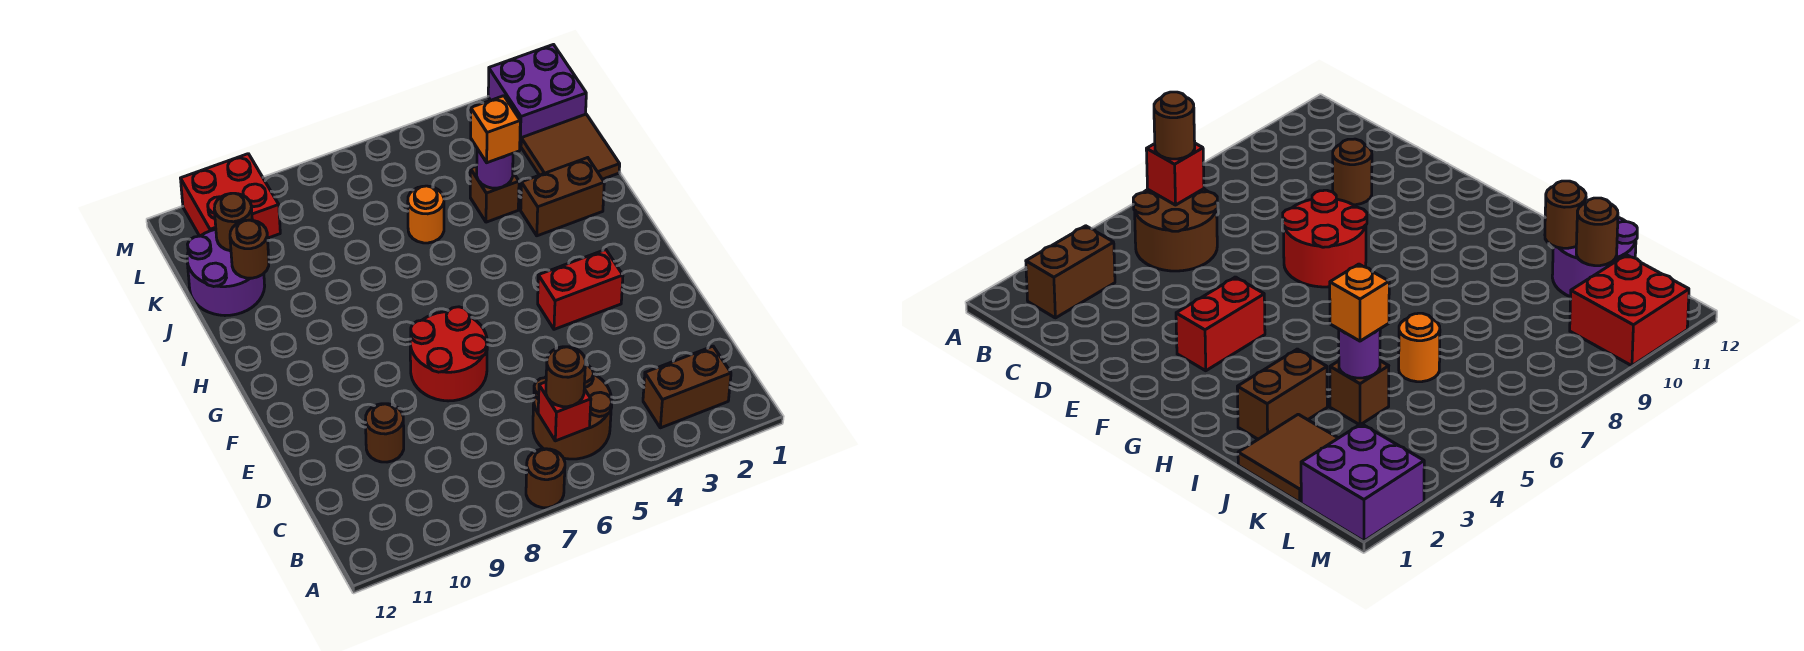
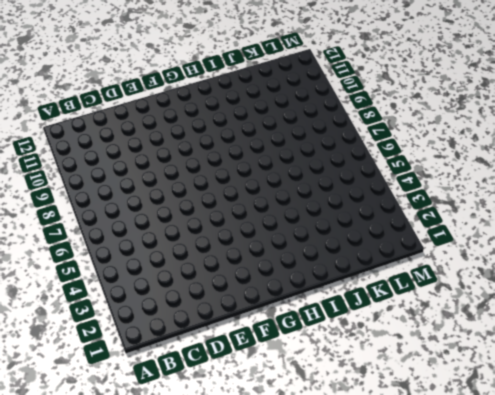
none -> brown round brick A7 level 1
none -> brown brick B2:B3 level 1
none -> brown round brick B5:C6 level 1

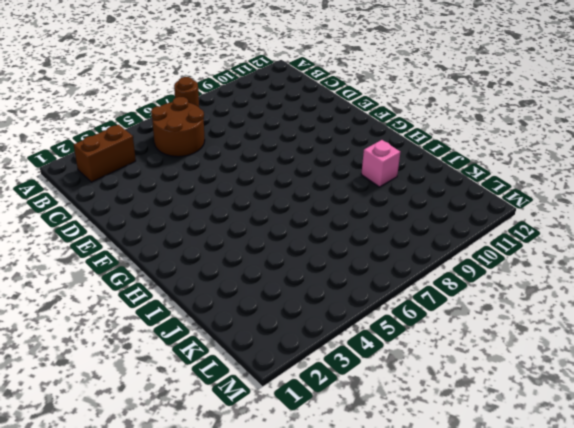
pink brick I10 level 1 -> none
none -> brown round brick D10 level 1
none -> red round brick E7:F8 level 1
none -> red brick F3:F4 level 1

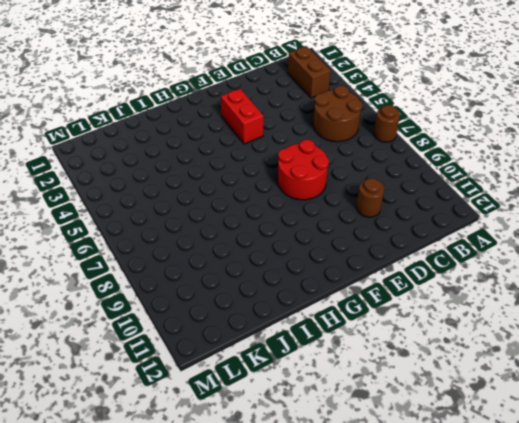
none -> brown brick I2:I3 level 1
none -> brown tile J1:K2 level 1
none -> brown brick J4 level 1

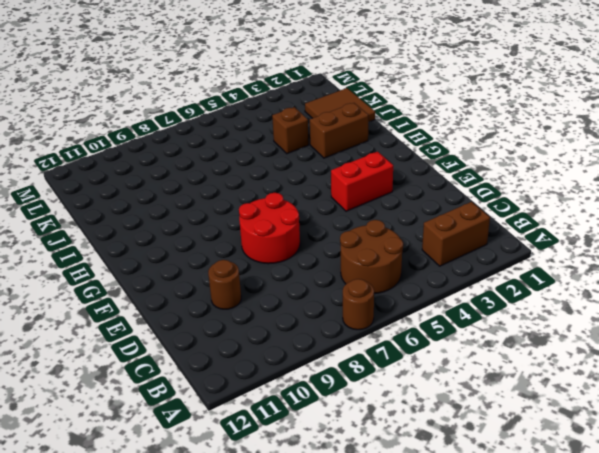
none -> orange round brick J6 level 1
none -> purple round brick J11:K12 level 1
none -> purple brick L1:M2 level 1

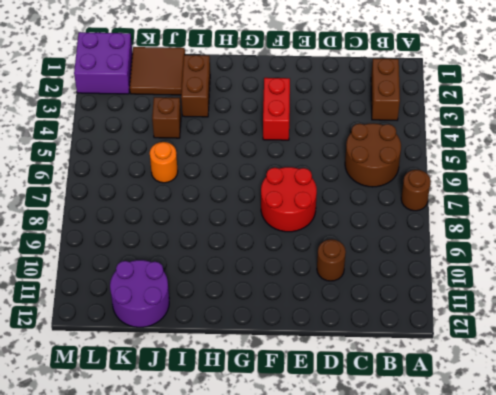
none -> red brick L10:M11 level 1
none -> red brick B6 level 2
none -> purple round brick J4 level 2

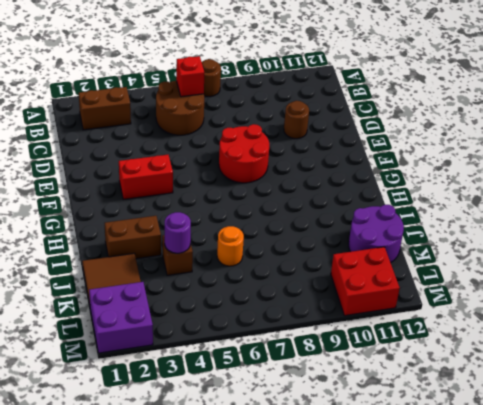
none -> brown round brick J11 level 2
none -> brown round brick K11 level 2
none -> brown round brick B6 level 3

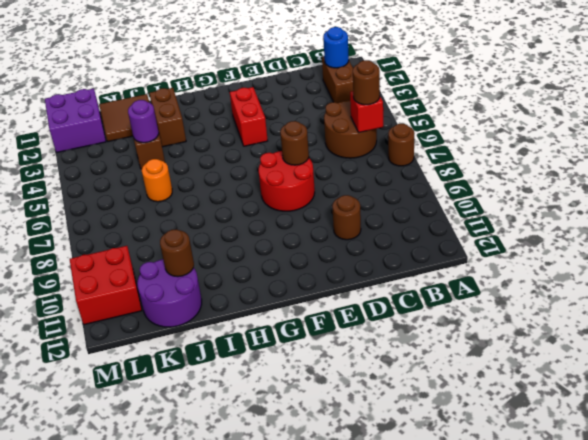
blue round brick B2 level 2 -> none
brown round brick E7 level 2 -> brown round brick K11 level 2
none -> orange brick J4 level 3

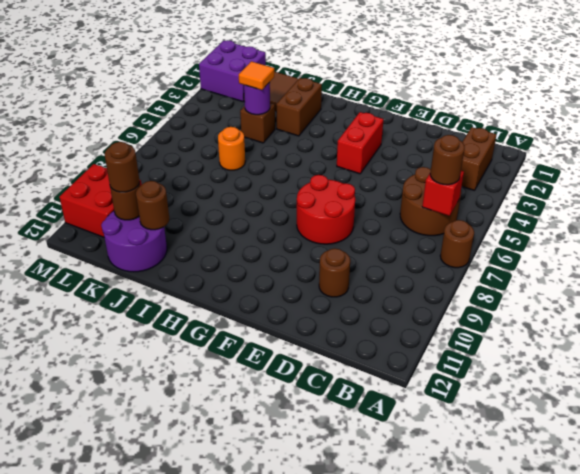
orange tile J4 level 3 -> orange brick J4 level 3
brown round brick K11 level 3 -> none

